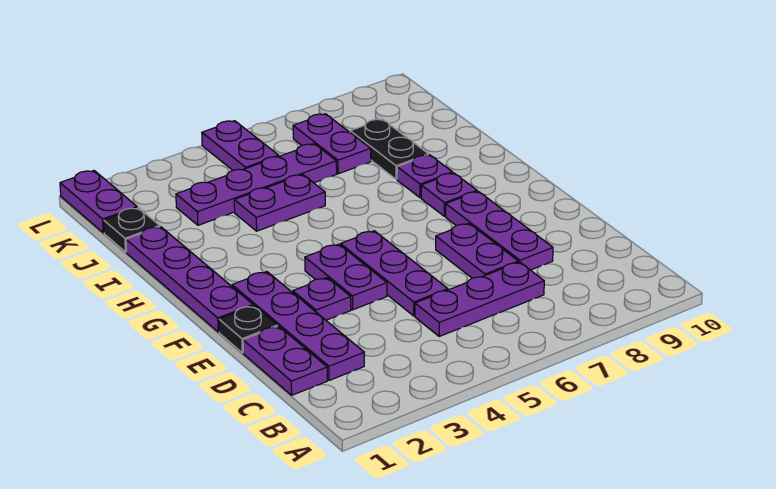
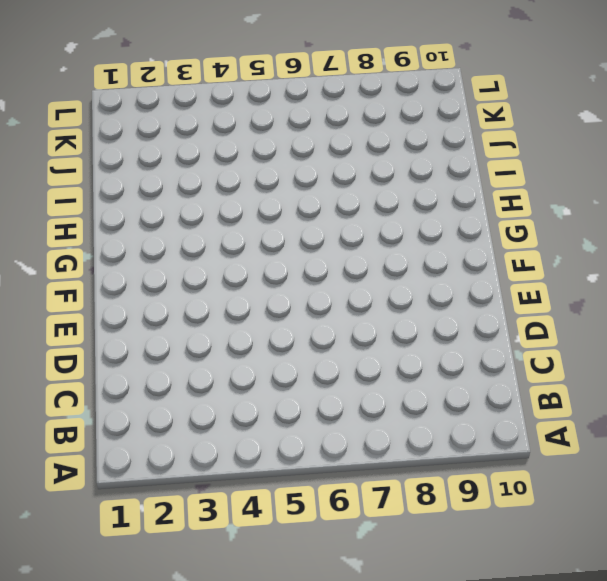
none -> purple plate C1:D1 level 1
none -> purple plate C2:F2 level 1
none -> purple plate C5:C7 level 1

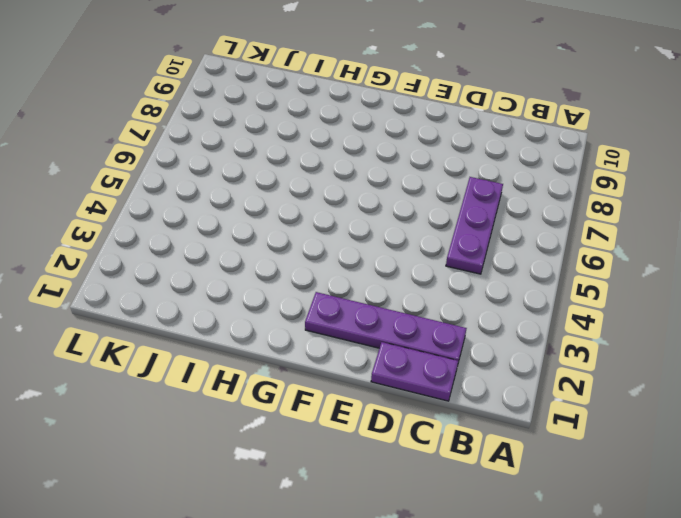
none -> purple plate D5:F5 level 1
none -> purple plate D7:E7 level 1
none -> purple plate D8:F8 level 1

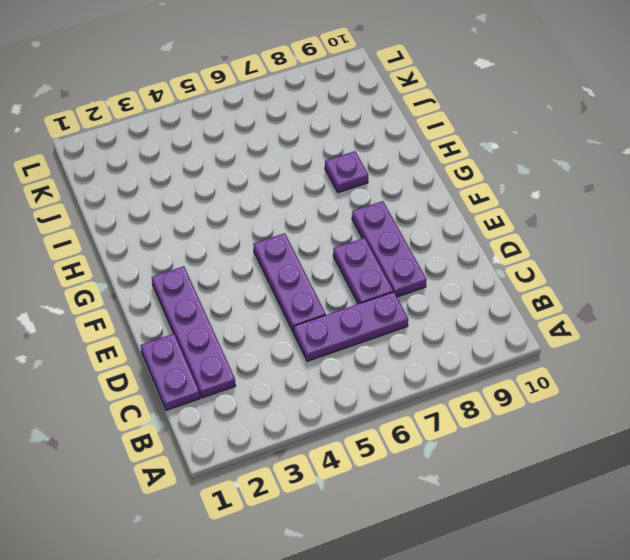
none -> black plate E1 level 1
none -> purple plate E3 level 1
none -> purple plate E4:F4 level 1

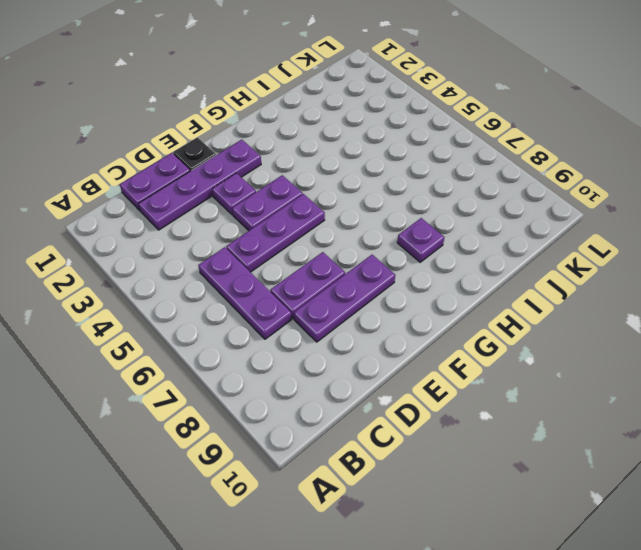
none -> purple plate F1:I1 level 1
none -> purple plate G8 level 1
none -> purple plate I4:I5 level 1

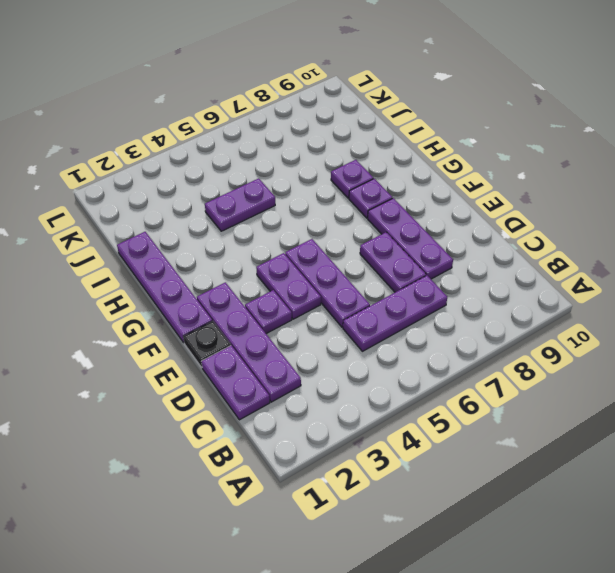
none -> black plate I8:J8 level 1
none -> black plate J1 level 1
none -> purple plate J3:J6 level 1

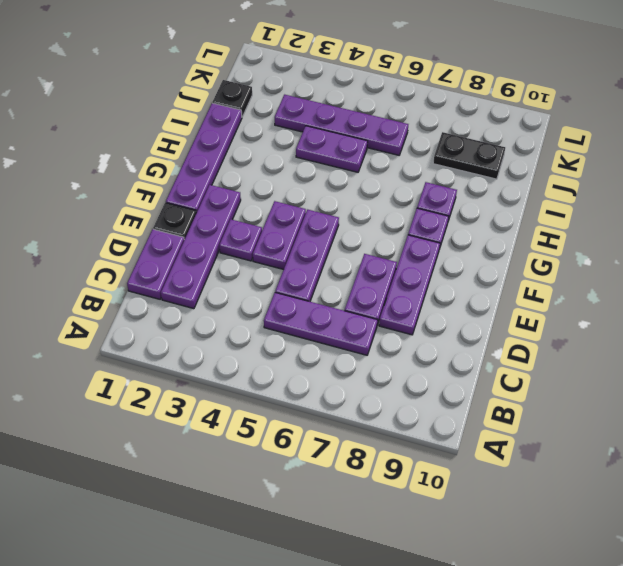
black plate J8:J9 level 1 -> black plate I8:J8 level 1
none -> purple plate J7:K7 level 1
none -> purple plate K1:L1 level 1
none -> purple plate K5:L5 level 1

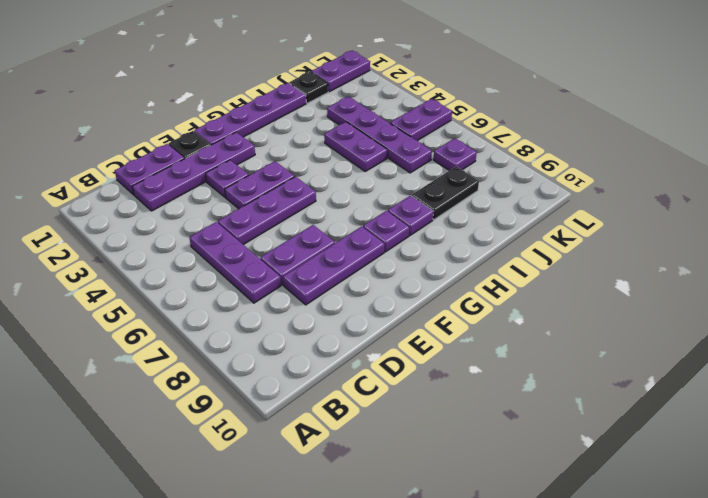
purple plate K7 level 1 -> purple plate J7:K7 level 1

